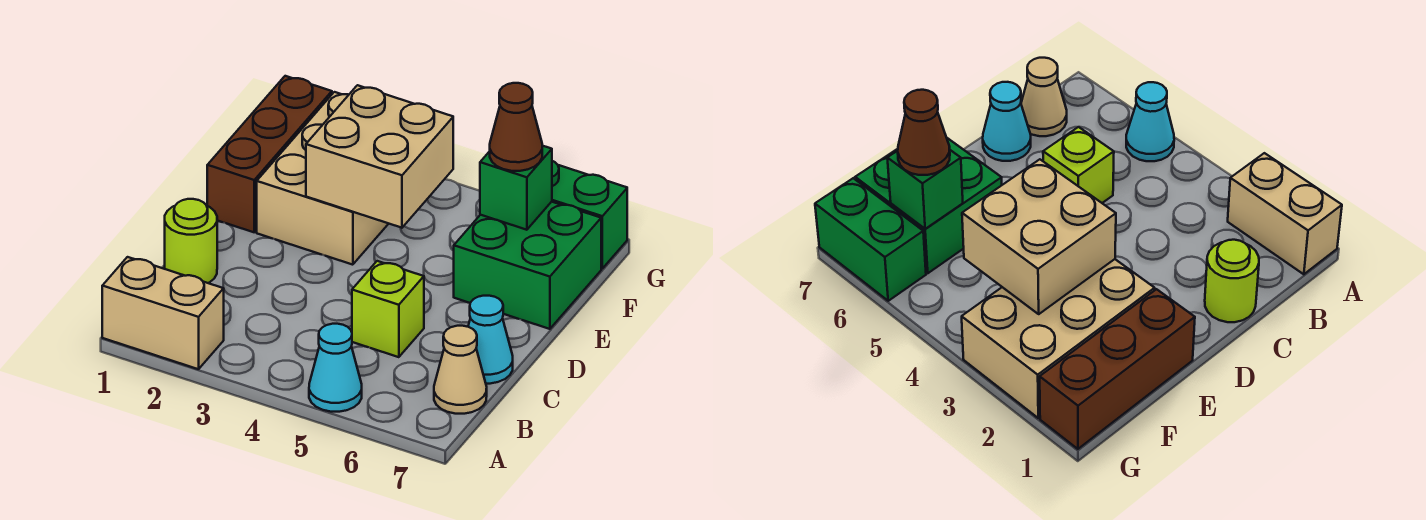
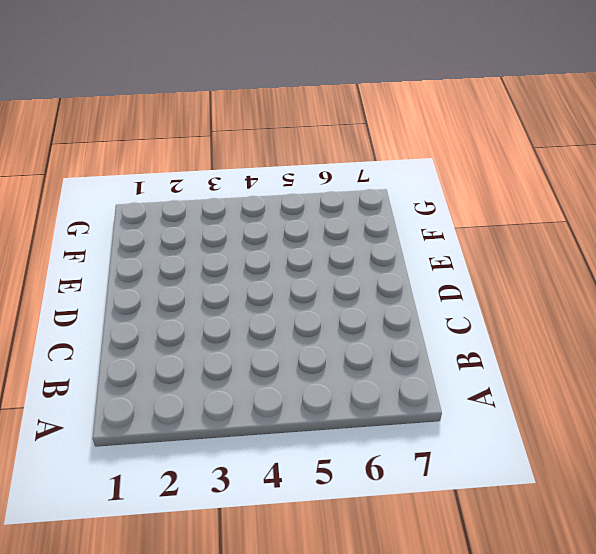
none -> tan brick A1:A2 level 1
none -> cyan cone A5 level 1
none -> tan cone B7 level 1

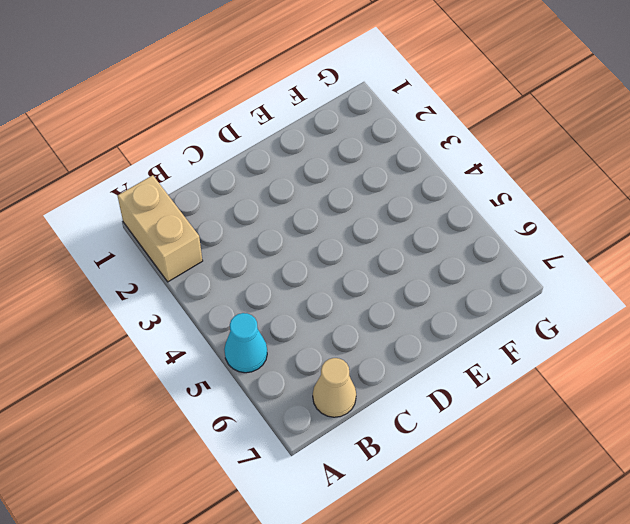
none -> lime round brick C1 level 1
none -> lime brick C5 level 1
none -> cyan cone C7 level 1

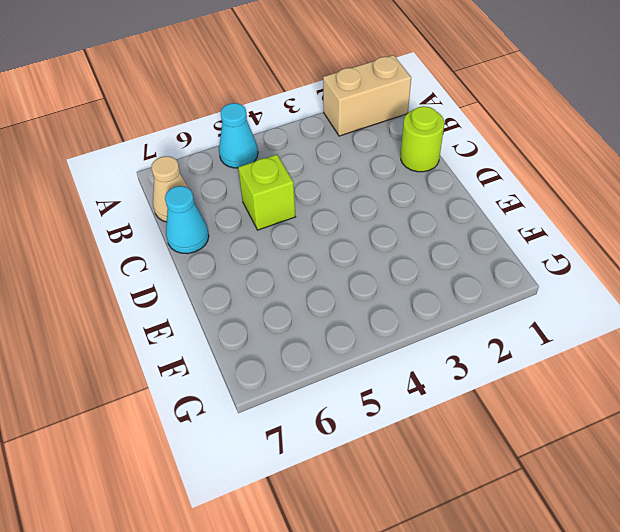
none -> brown brick E1:G1 level 1
none -> tan brick E2:G3 level 1
none -> green brick E6:F7 level 1

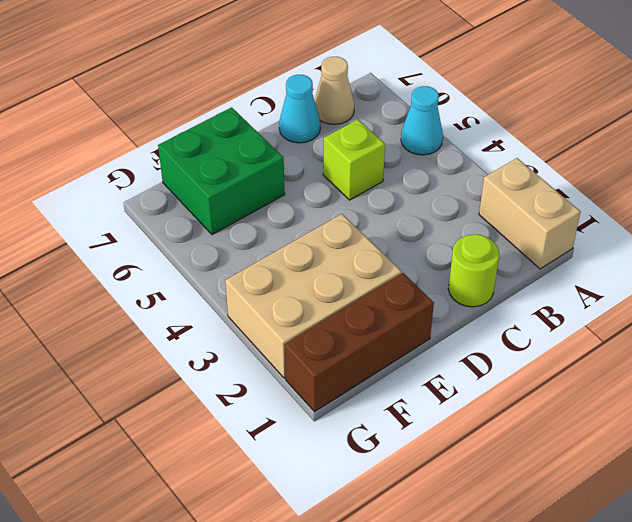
none -> green brick G6:G7 level 1
none -> tan brick E3:F4 level 2
none -> green brick F6 level 2

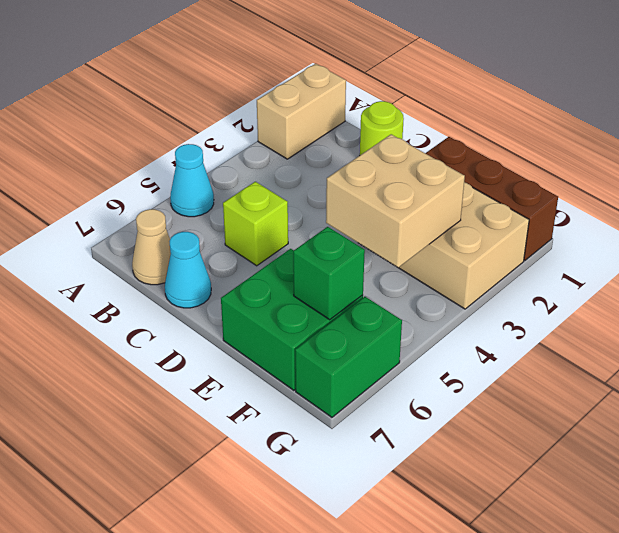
none -> brown cone F6 level 3

